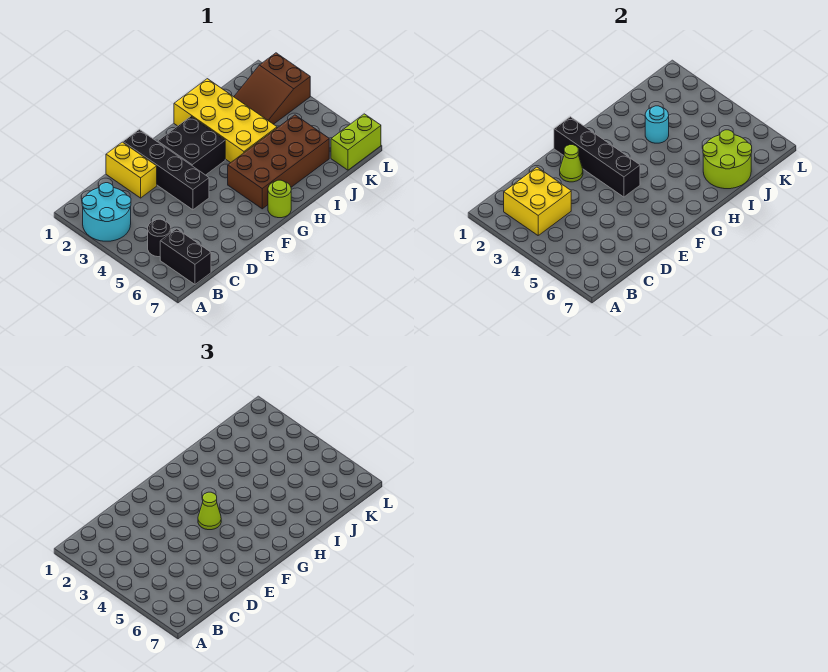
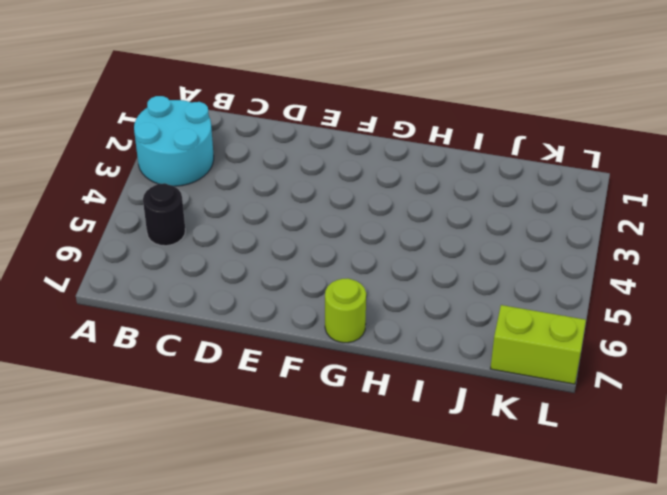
none -> black brick B6:B7 level 1
none -> yellow brick D1:D2 level 1
none -> black brick E1:E4 level 1

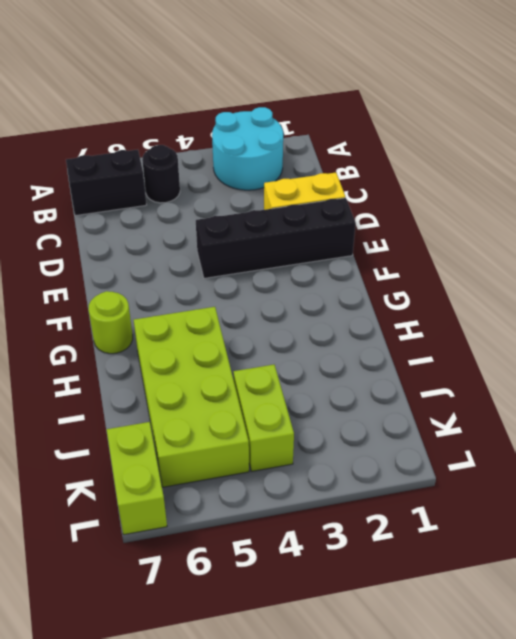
lime brick H5:K6 level 1 -> brown brick G5:J6 level 1
lime brick J4:K4 level 1 -> none
none -> black brick F2:G3 level 1
none -> yellow brick H1:I4 level 1
none -> brown slope J2:L3 level 1 top L

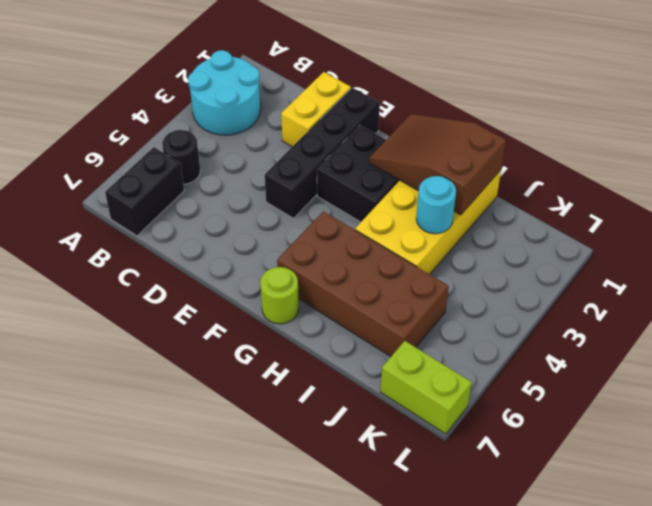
brown slope G1:I2 level 2 top I -> brown slope J2:L3 level 1 top L
none -> yellow brick B2:C3 level 2
none -> lime cone E2 level 2
none -> black brick F1:F4 level 2

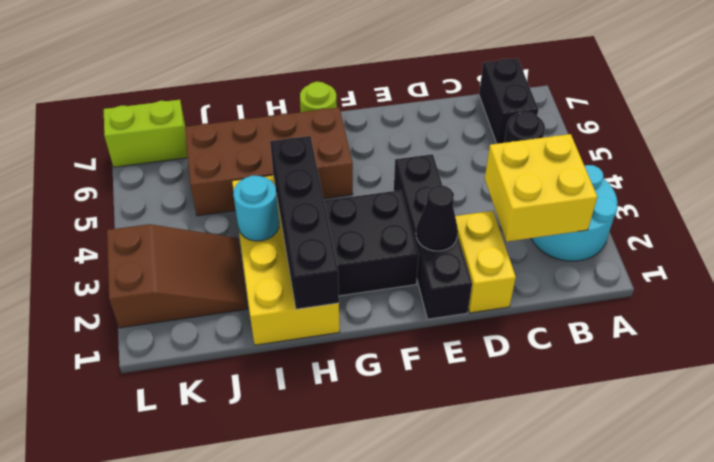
black cone E2 level 2 -> lime cone E2 level 2
black brick H1:H4 level 2 -> black brick F1:F4 level 2
none -> lime round brick I6:J7 level 2
none -> lime cone F4 level 3

